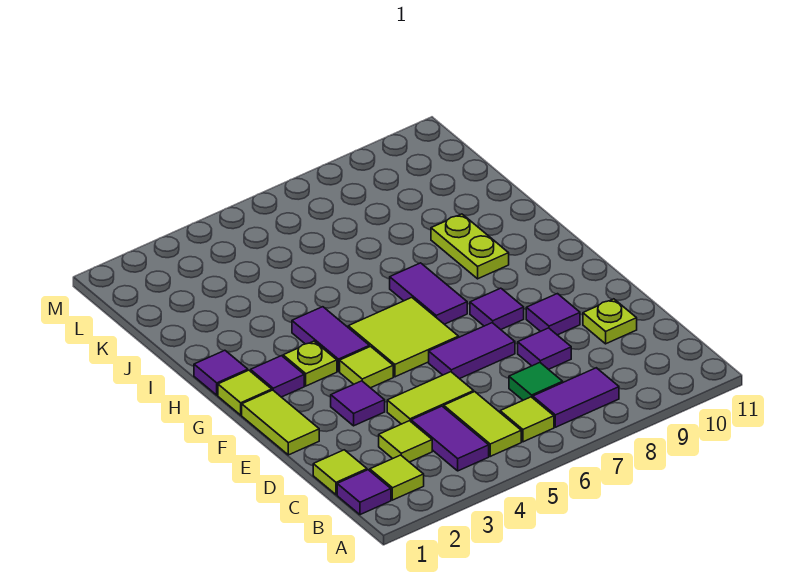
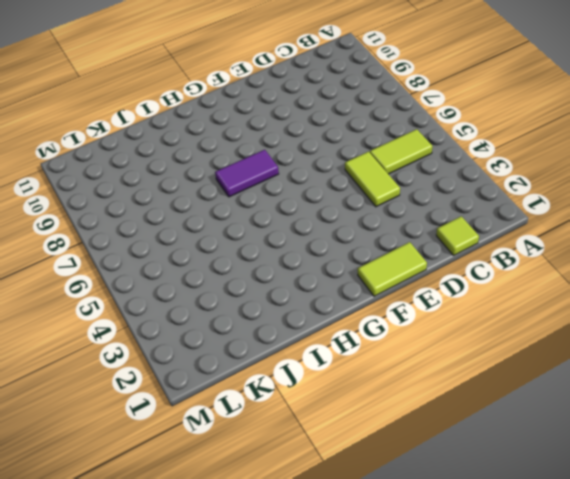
none -> purple tile B1 level 1
none -> lime tile B2 level 1
none -> purple tile B4:C4 level 1

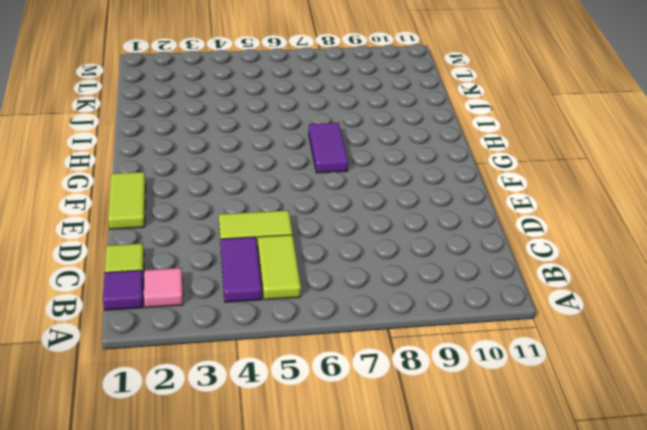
pink tile B2 level 1 -> lime tile B2 level 1
none -> lime tile B6 level 1
none -> purple tile B7:B8 level 1
none -> lime tile C3 level 1

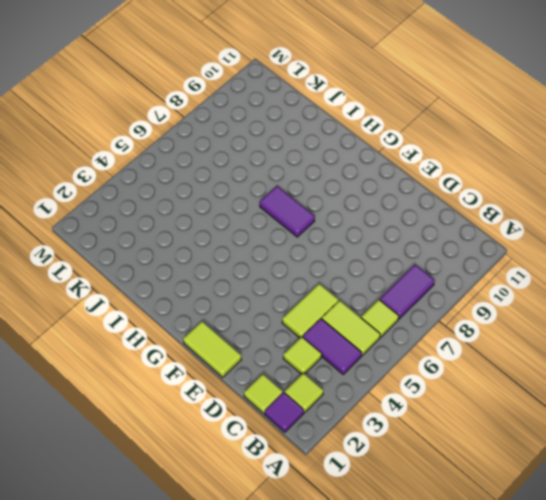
none -> green tile C7 level 1
none -> purple tile D8 level 1
none -> lime plate D10 level 1

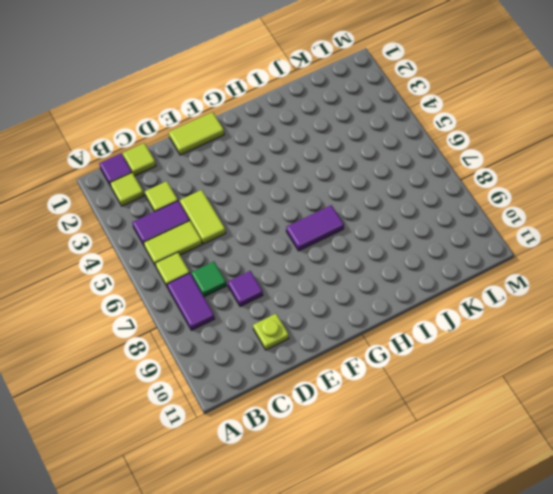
none -> purple tile E3 level 1
none -> purple tile E6:E7 level 1
none -> purple tile E9 level 1

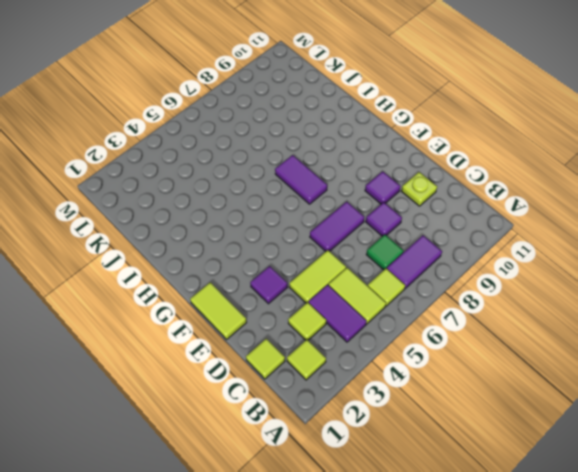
none -> purple tile B1 level 1
none -> lime tile F4 level 1
none -> lime tile F5:G6 level 1

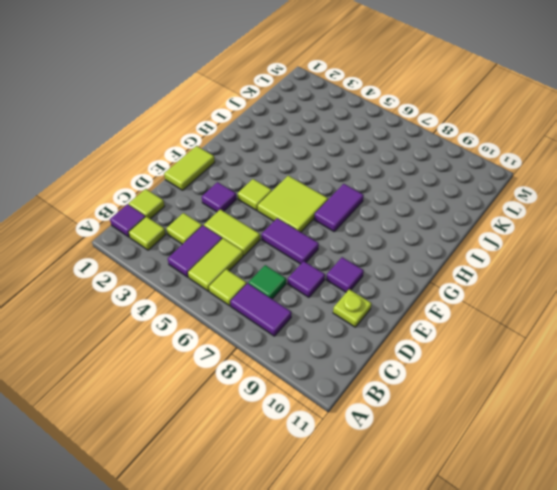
none -> purple tile F8 level 1
none -> lime tile G1 level 1
none -> purple tile G2 level 1

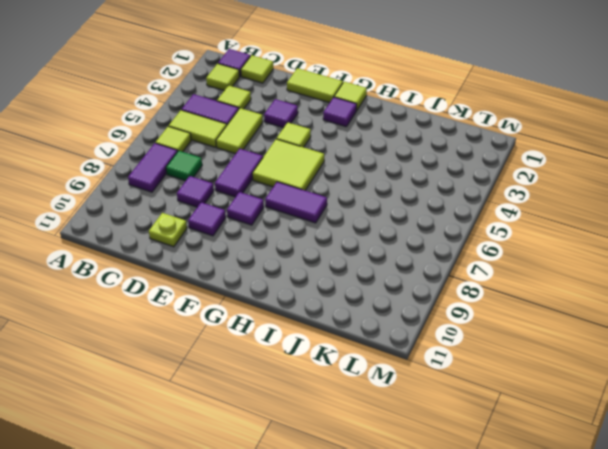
none -> lime plate G3 level 1
none -> purple tile G4:H4 level 1
none -> purple tile H1 level 1

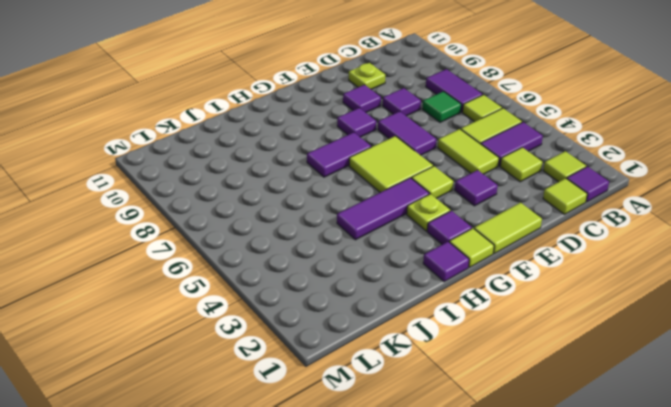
purple tile G4:I4 level 1 -> purple tile G4:H4 level 1
none -> lime plate H9:I9 level 1

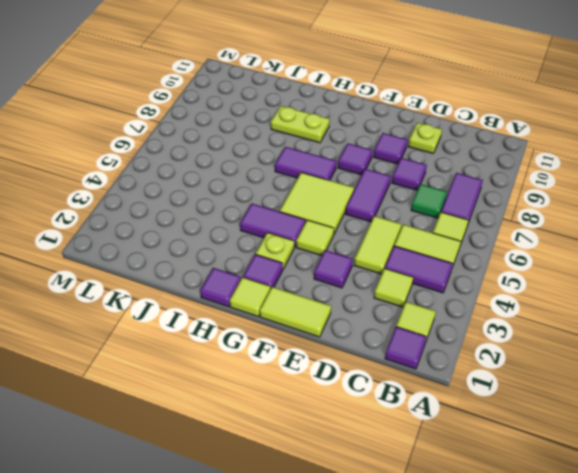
none -> lime tile C1 level 1

